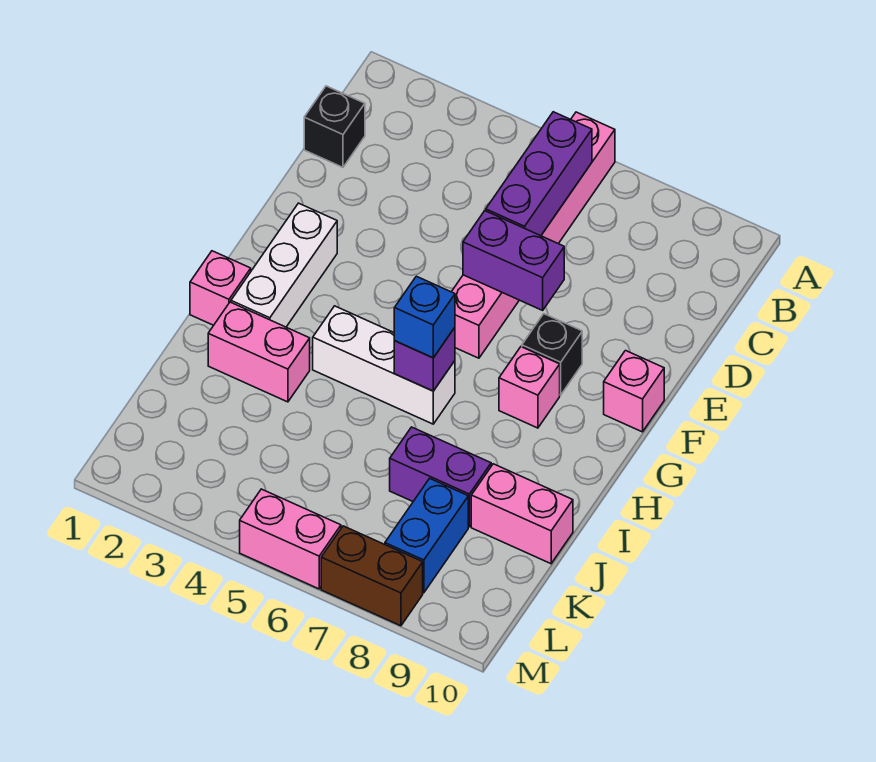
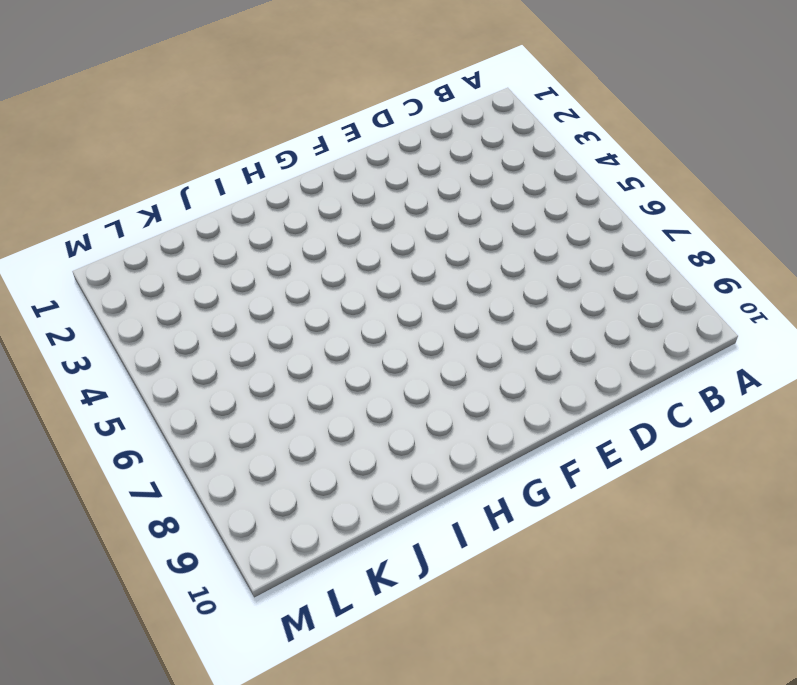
none -> pink brick A6:F6 level 1
none -> black brick C1 level 1
none -> white brick F2:H2 level 1

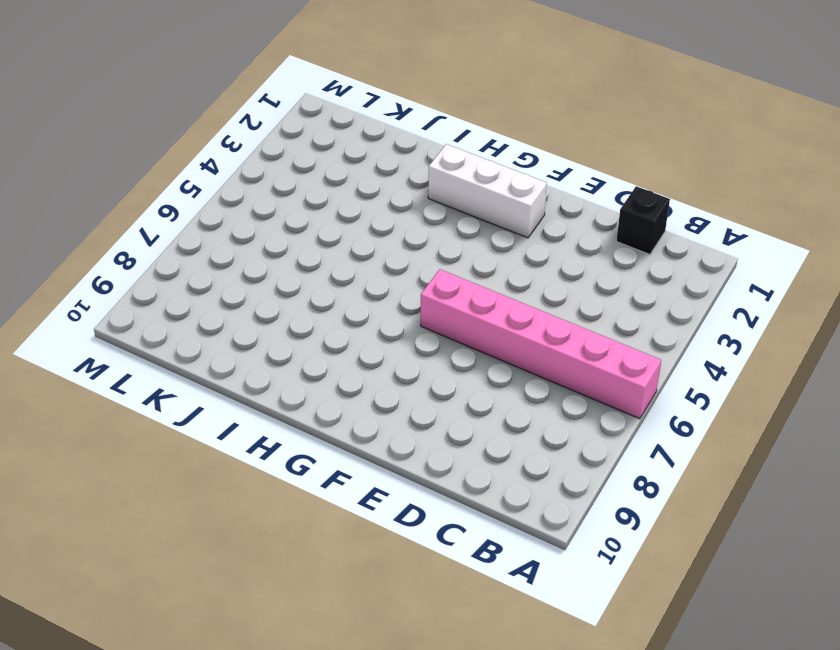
none -> black brick F8 level 1
none -> pink brick F10 level 1
none -> pink brick G8 level 1

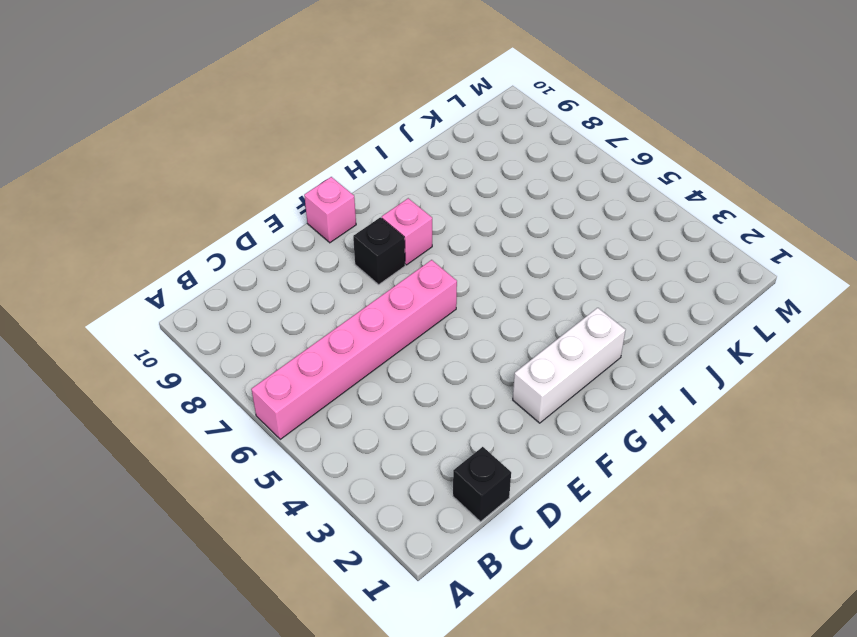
none -> pink brick H1 level 1
none -> white brick H4:H6 level 1
none -> pink brick I2:I3 level 1

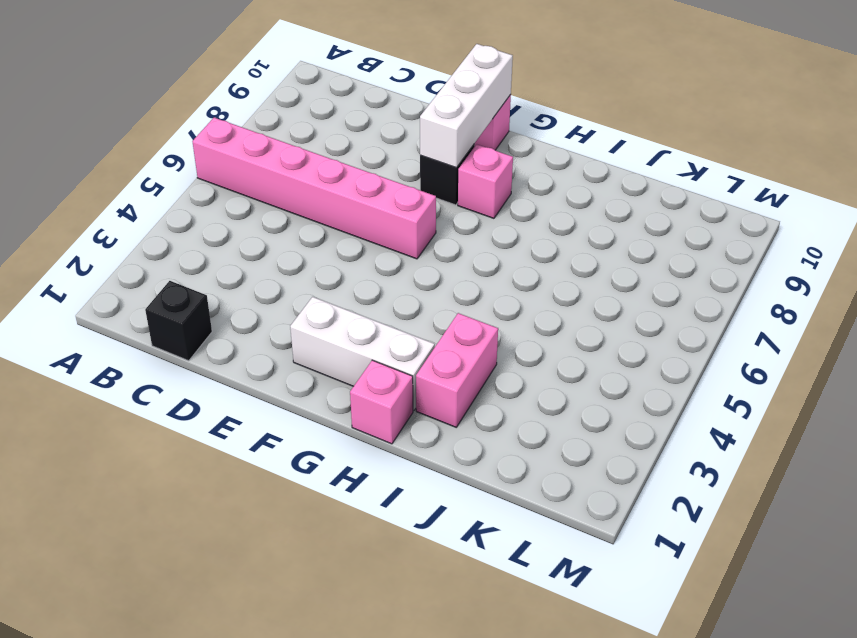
white brick F8:F10 level 2 -> white brick H4:H6 level 1
none -> purple brick J7:J8 level 1
none -> pink brick J9:J10 level 1
none -> blue brick K8:L8 level 1

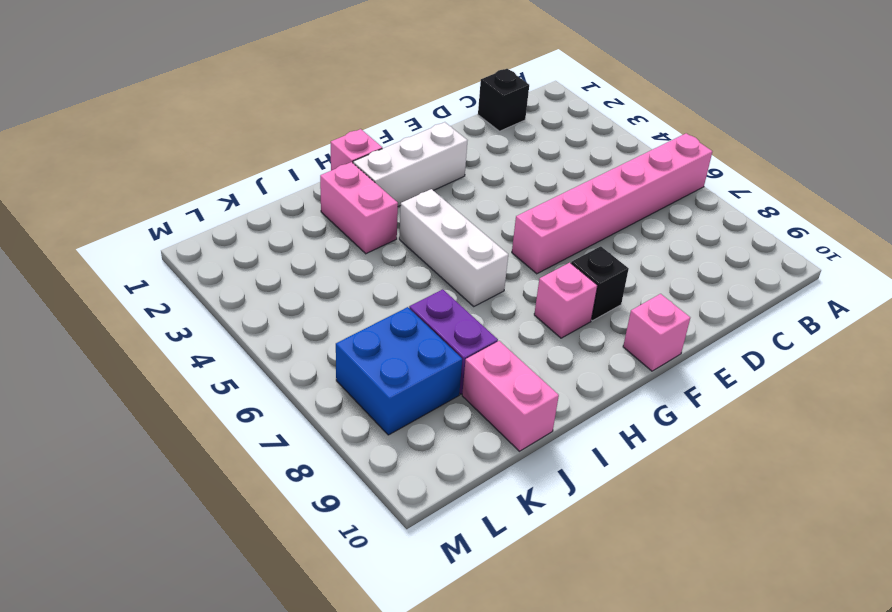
blue brick K7:L8 level 1 -> blue brick K8:L8 level 1
none -> pink brick M5:M6 level 1
none -> brown brick M7:M8 level 1
none -> purple brick B6:D6 level 2

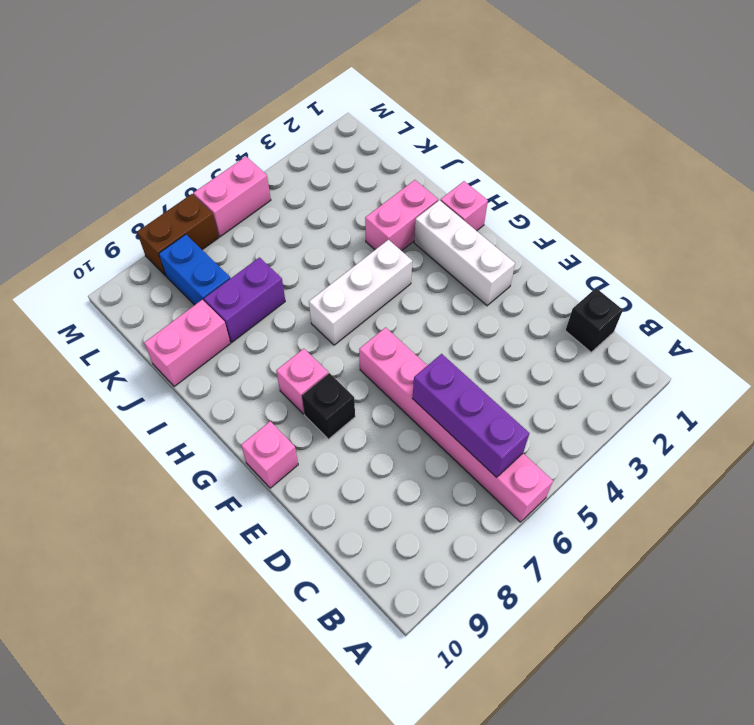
none -> purple brick E6:E7 level 2
none -> purple brick H6 level 2
none -> blue brick H6 level 3

